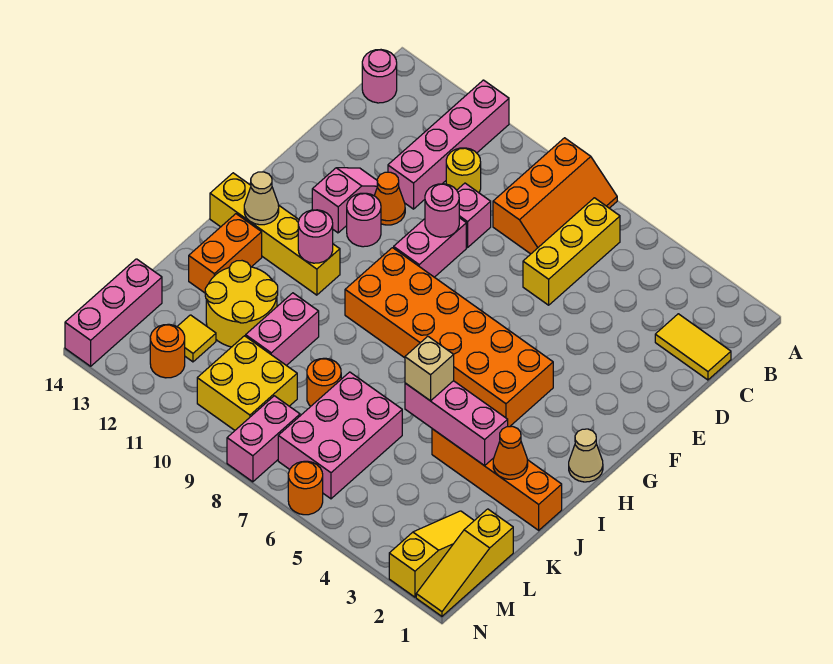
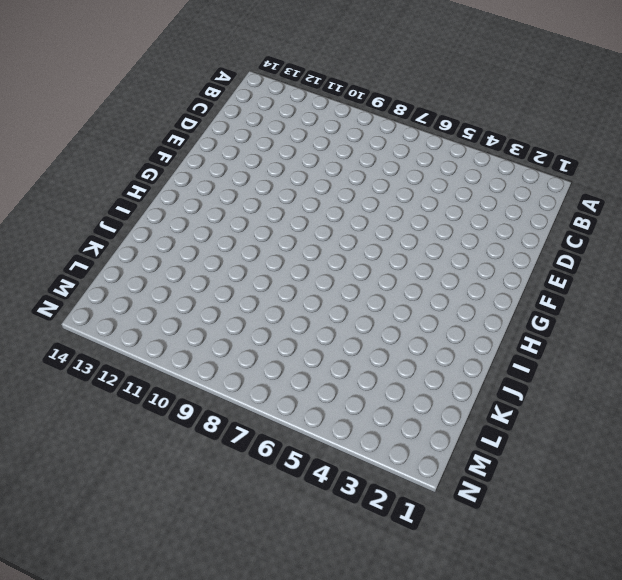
none -> orange slope A7:C8 level 1 top 8
none -> pink brick A11:D11 level 1
none -> yellow brick B6:D6 level 1
none -> pink round brick B14 level 1

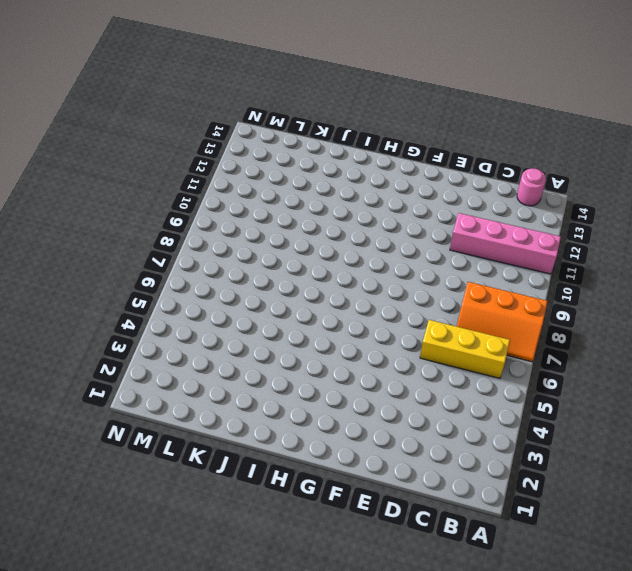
none -> yellow tile C1:C2 level 1
none -> yellow round brick C10 level 1
none -> pink brick D9 level 1
none -> pink brick E9:F9 level 1

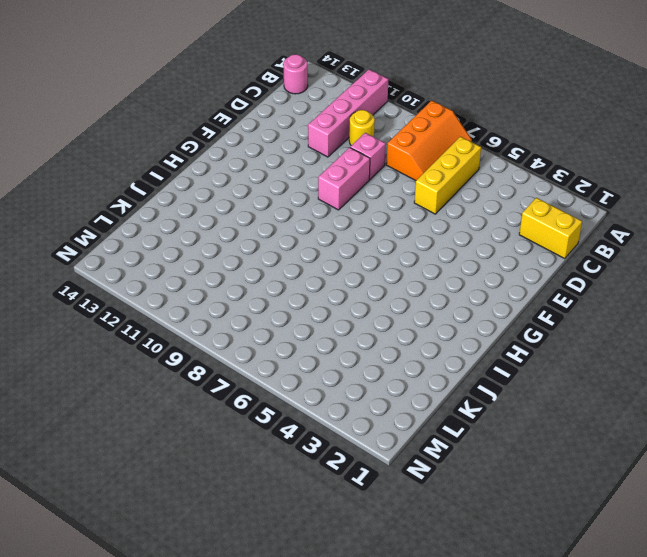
yellow brick C1:C2 level 1 -> yellow tile C1:C2 level 1
none -> orange cone E11 level 1
none -> pink slope E12:F12 level 1 top F
none -> pink round brick F11 level 1
none -> orange brick G4:H9 level 1

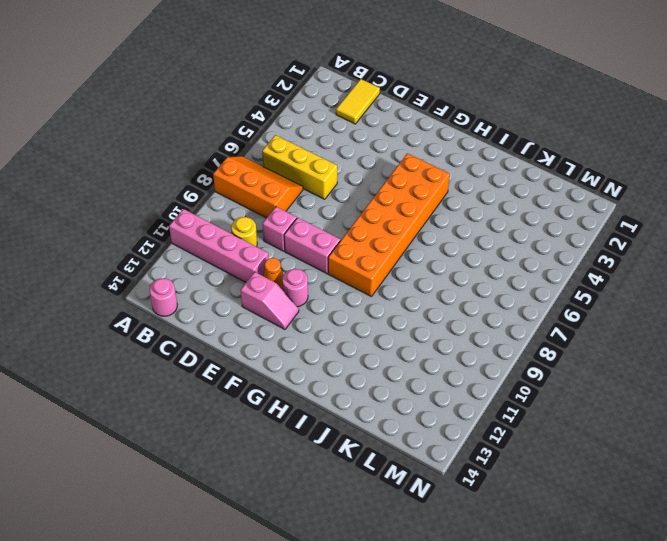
pink slope E12:F12 level 1 top E -> pink slope E12:F12 level 1 top F
none -> tan cone H1 level 1
none -> yellow brick H11:H14 level 1
none -> orange brick I13:J13 level 1
none -> orange brick J1:J4 level 1

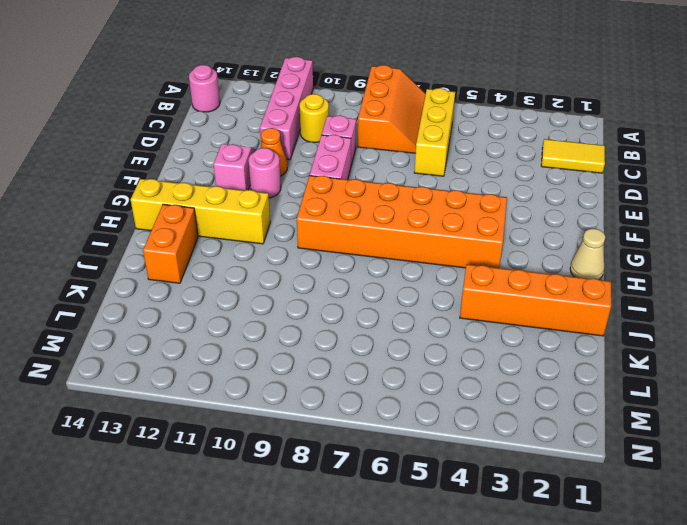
none -> pink brick J10:K10 level 1
none -> yellow round brick J11:K12 level 1
none -> pink brick K6:M7 level 1
none -> orange round brick K8 level 1

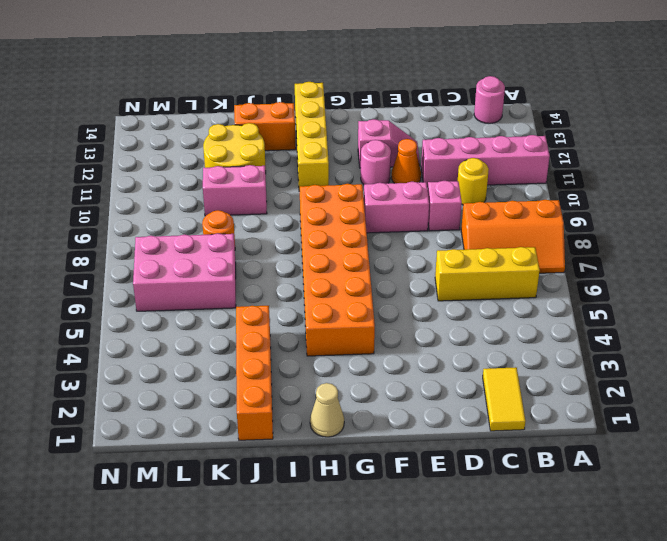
none -> yellow slope L1:N1 level 1 top L
none -> yellow slope L2:N2 level 1 top N
none -> yellow brick L9:M10 level 1
none -> yellow tile L12 level 1

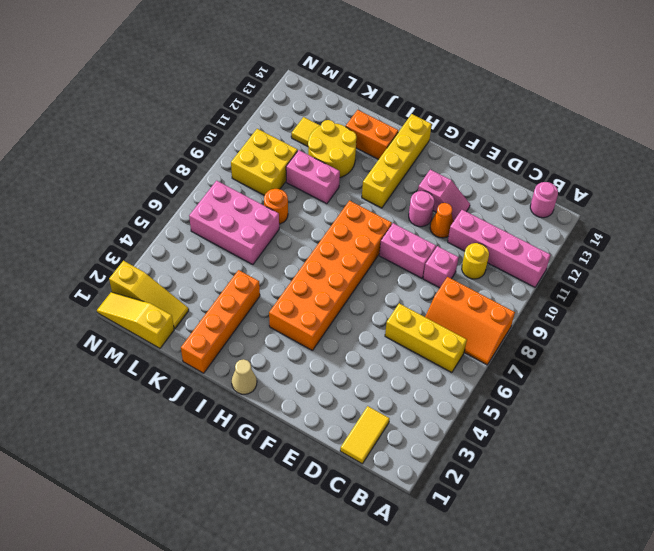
none -> pink brick L14:N14 level 1
none -> pink brick M8:N8 level 1
none -> orange round brick M12 level 1
none -> orange round brick N6 level 1

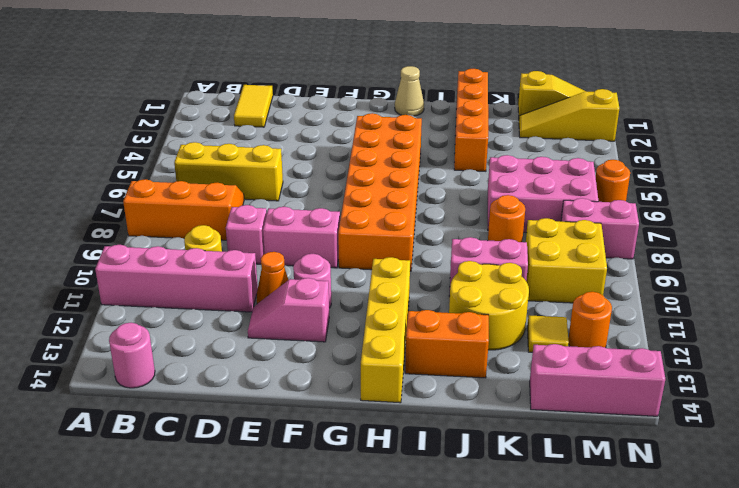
none -> pink round brick E9 level 2
none -> pink round brick H11 level 2
none -> tan cone H13 level 2
none -> orange cone J2 level 2

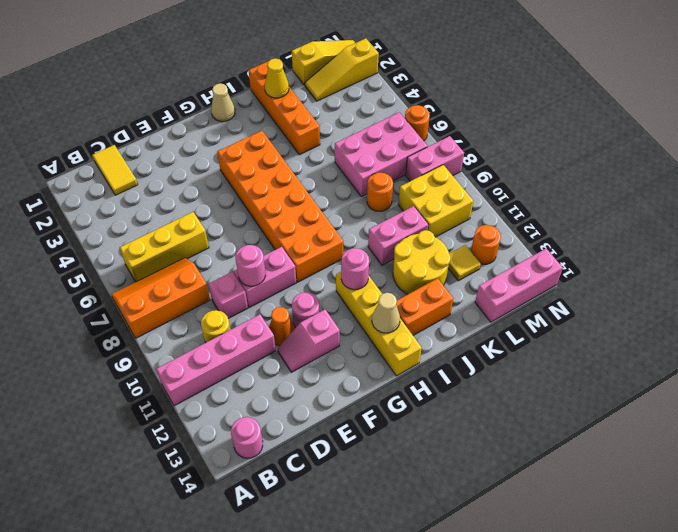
yellow cone J2 level 2 -> orange cone J2 level 2
none -> pink brick J3:J5 level 2
none -> tan brick J5 level 3

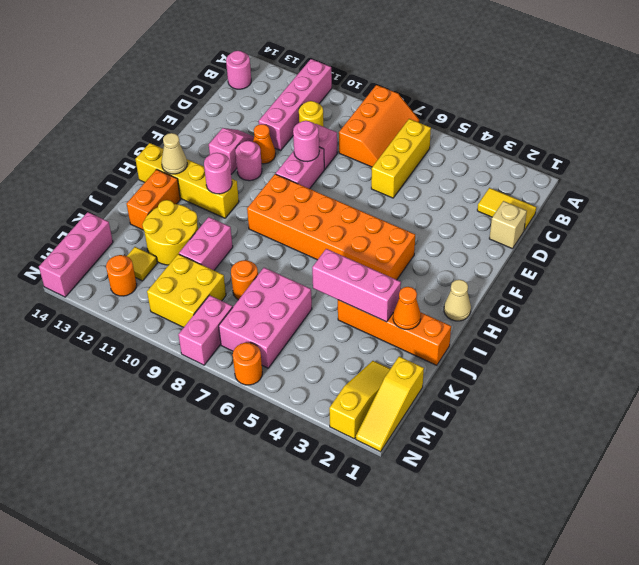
tan brick D1 level 1 -> tan brick J5 level 3

